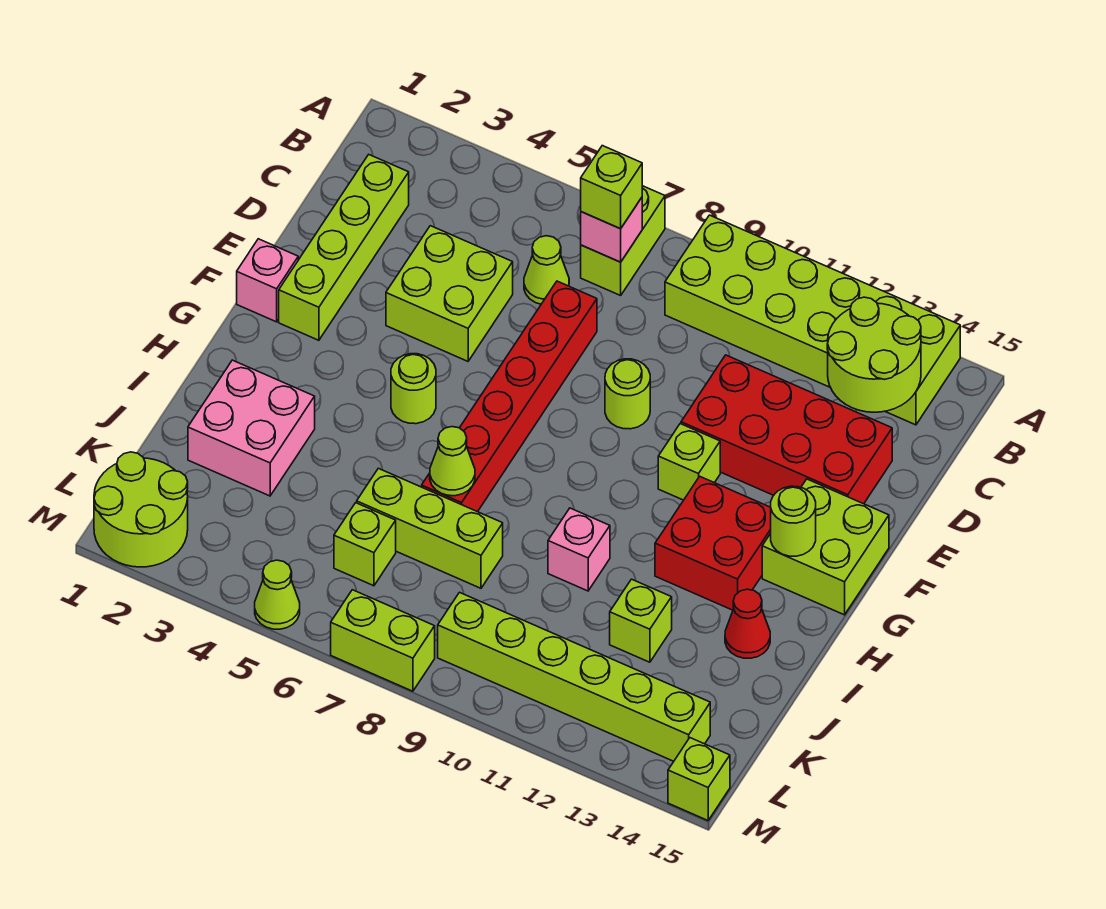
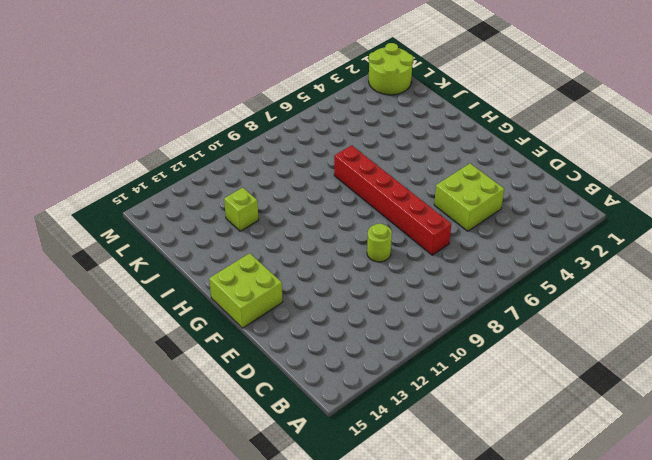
none -> lime brick A7:B7 level 1
none -> lime brick A9:B14 level 1
none -> lime brick C2:F2 level 1

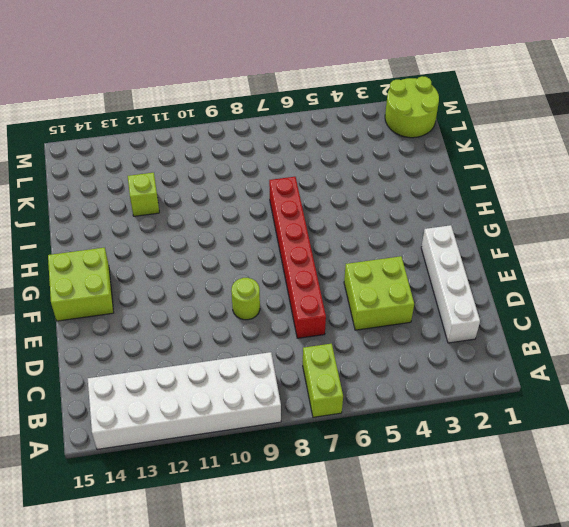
white brick A9:B14 level 1 -> lime brick A9:B14 level 1
white brick C2:F2 level 1 -> lime brick C2:F2 level 1
none -> lime cone C6 level 1
none -> red brick D11:E14 level 1
none -> pink brick F1 level 1

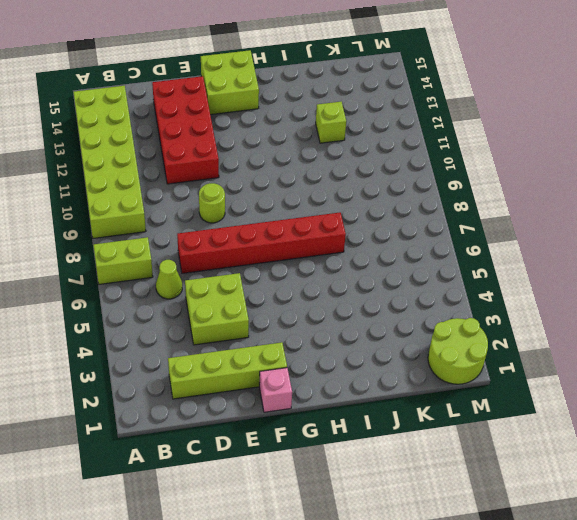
none -> lime brick F11 level 1
none -> lime round brick G5 level 1
none -> red brick G12:H13 level 1

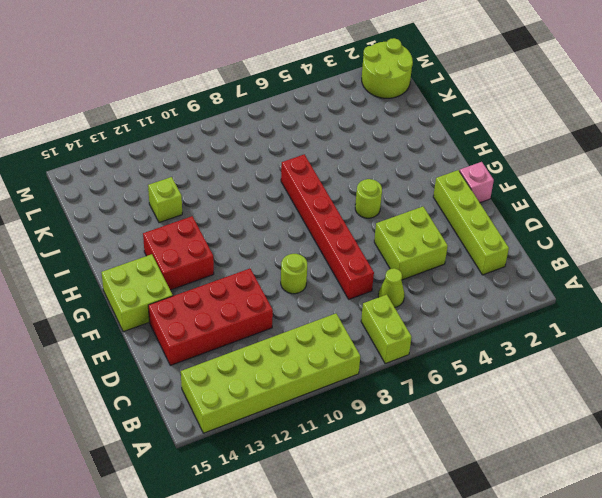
none -> lime brick F11 level 1
none -> pink brick I2:J3 level 1
none -> pink brick I10 level 1

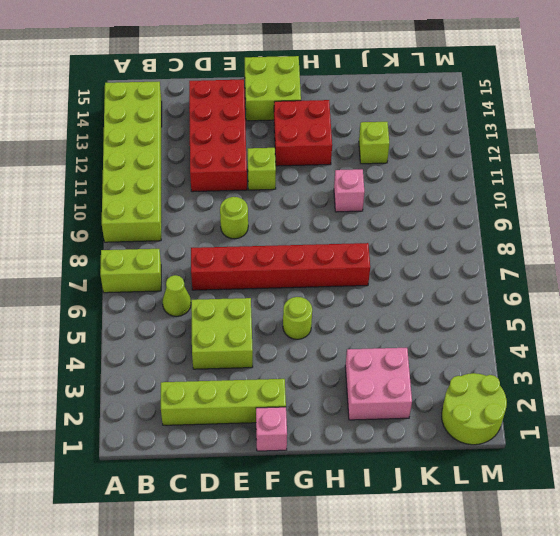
none -> red cone I14 level 1
none -> lime brick J6:J8 level 1
none -> lime brick K6 level 1

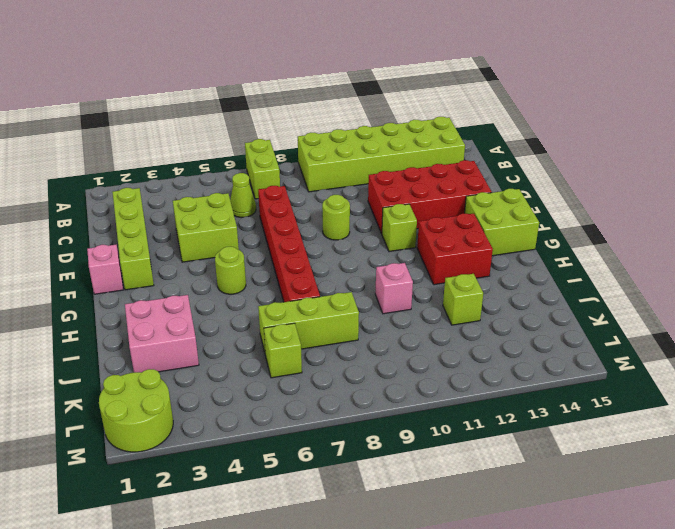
none -> red cone I14 level 1
none -> lime brick L9:L14 level 1
none -> lime cone M5 level 1

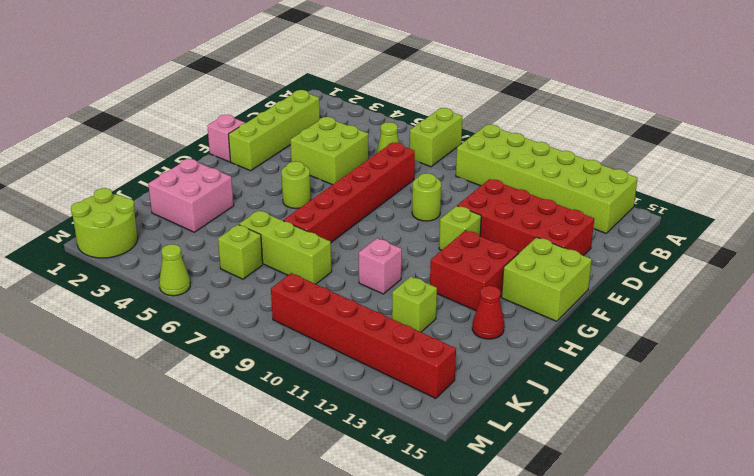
red brick L9:L14 level 1 -> lime brick L9:L14 level 1
none -> lime brick M7:M8 level 1
none -> lime brick M15 level 1
none -> pink brick B7 level 2

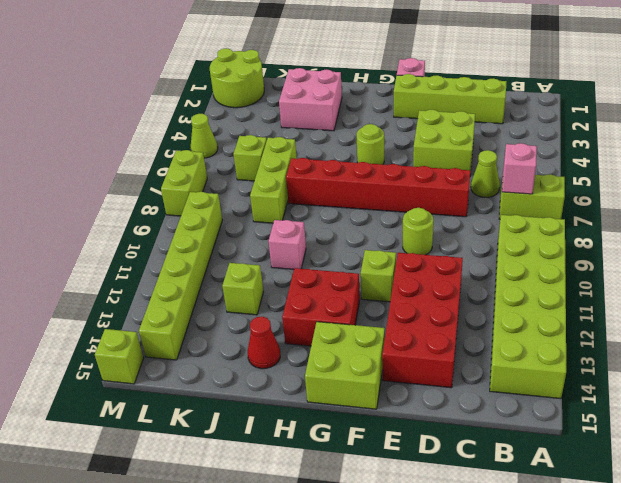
none -> lime round brick B13:C14 level 2
none -> lime round brick G14 level 2
none -> lime cone I7 level 2

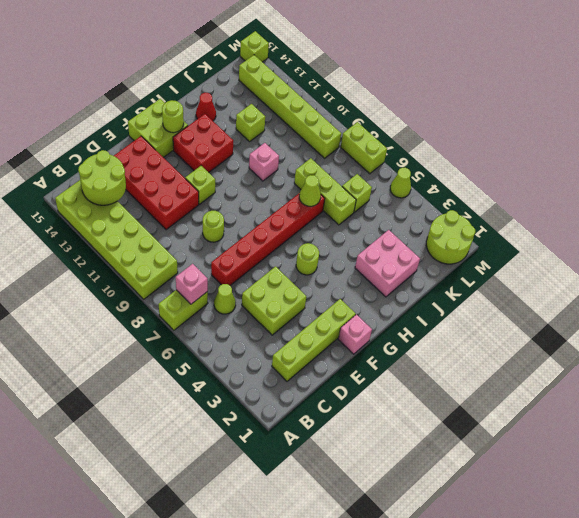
none -> lime brick B7 level 3

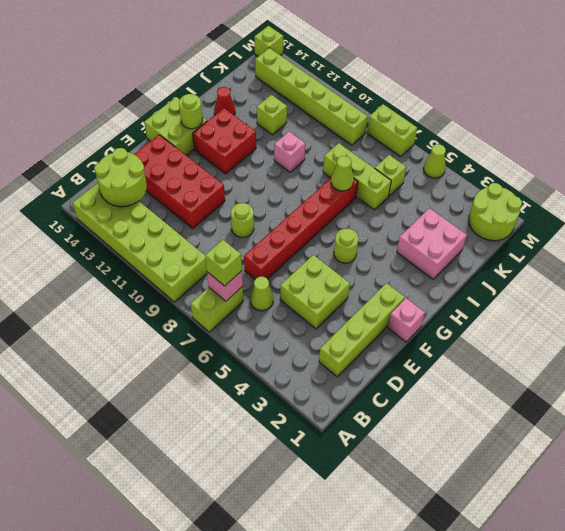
none -> lime brick F11 level 1

